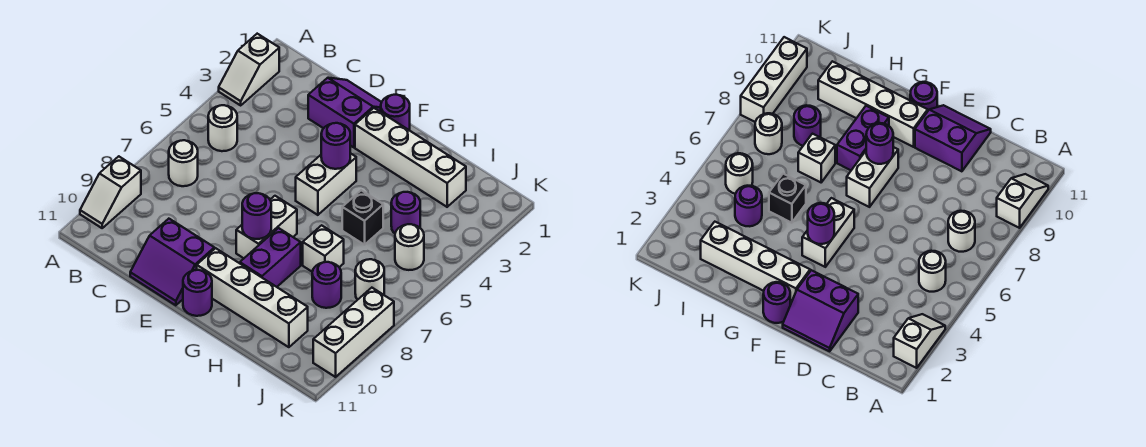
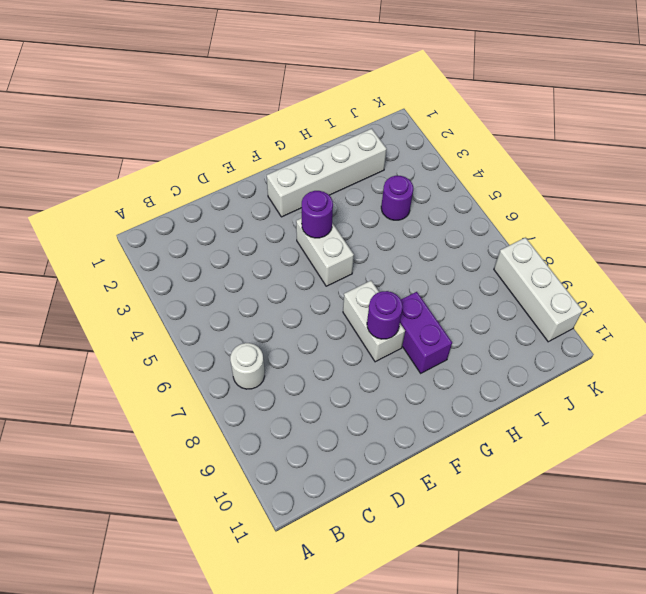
none -> white slope A2:A3 level 1 top 2
none -> white slope A9:A10 level 1 top 9
none -> white round brick B5 level 1

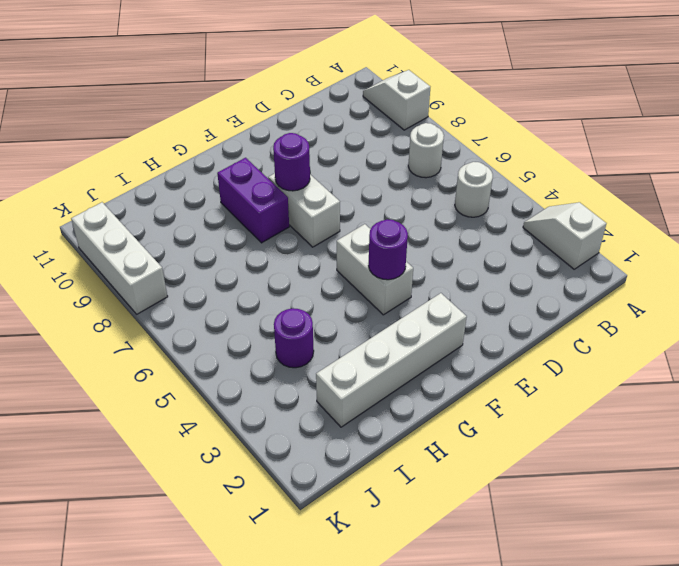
none -> purple slope D1:E2 level 1 top 2
none -> purple slope D10:E11 level 1 top 10
none -> purple round brick F1 level 1

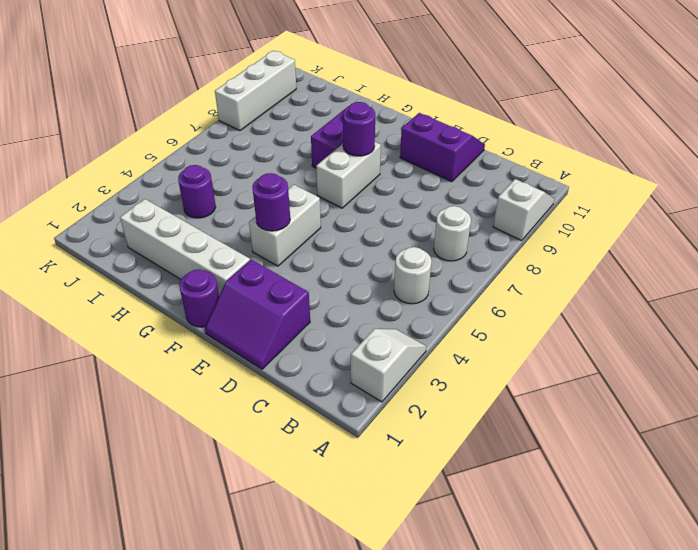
none -> white brick F10:I10 level 1
none -> purple round brick F11 level 1
none -> black brick H5 level 1

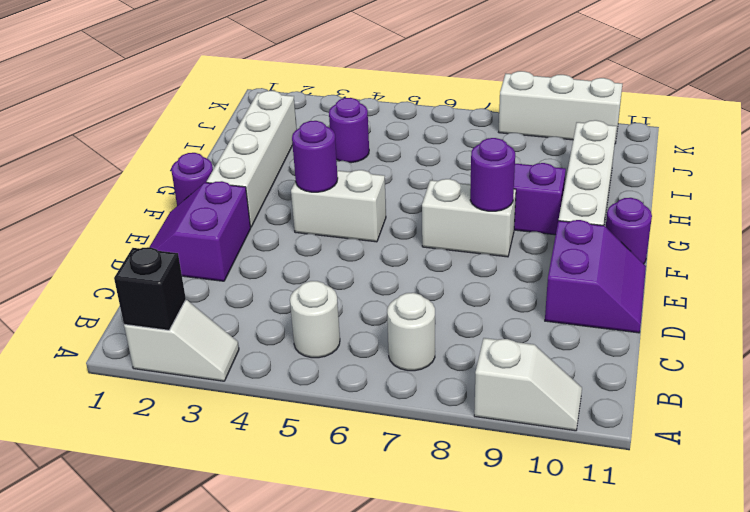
black brick A2 level 2 -> black brick H5 level 1
none -> white brick H7 level 1
none -> purple round brick I8 level 1
none -> white round brick J5 level 1

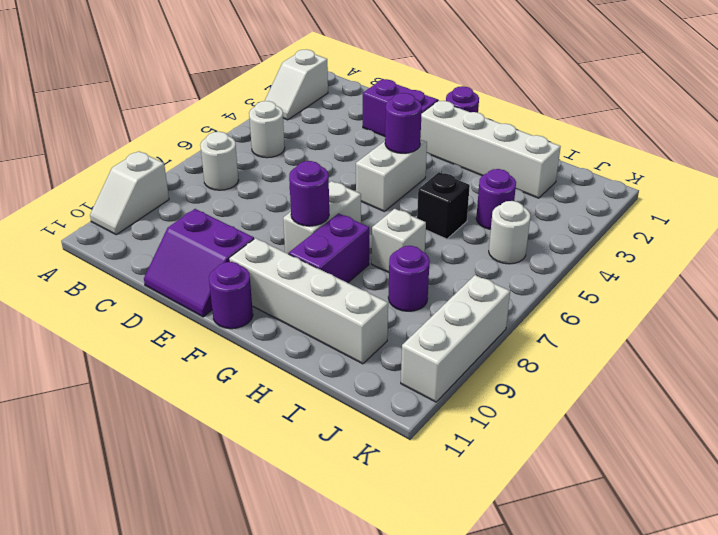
none -> white round brick J7 level 1

